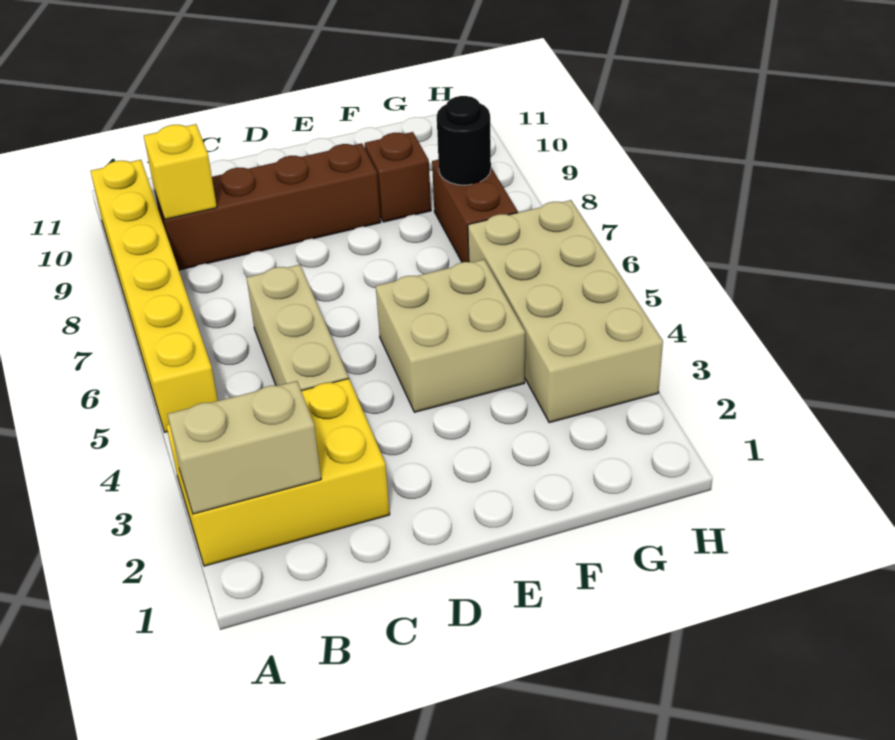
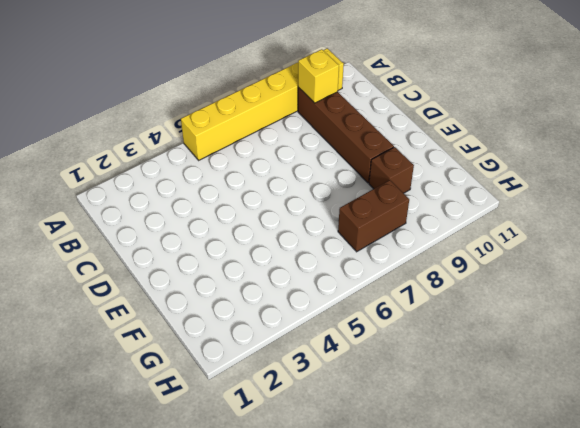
none -> yellow brick A2:C3 level 1
none -> tan brick C4:C6 level 1

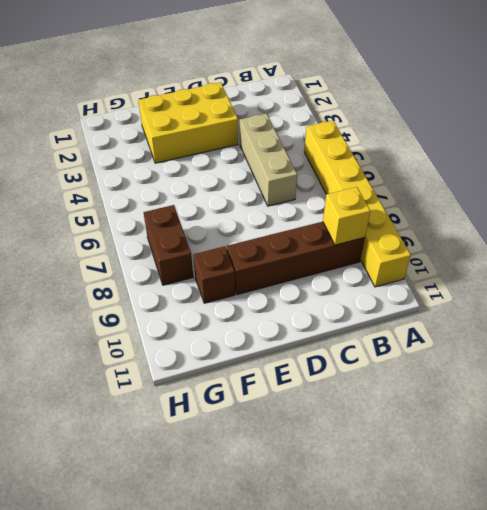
yellow brick D2:F3 level 1 -> yellow brick A2:C3 level 1
none -> tan brick E4:F5 level 1
none -> tan brick G3:H6 level 1

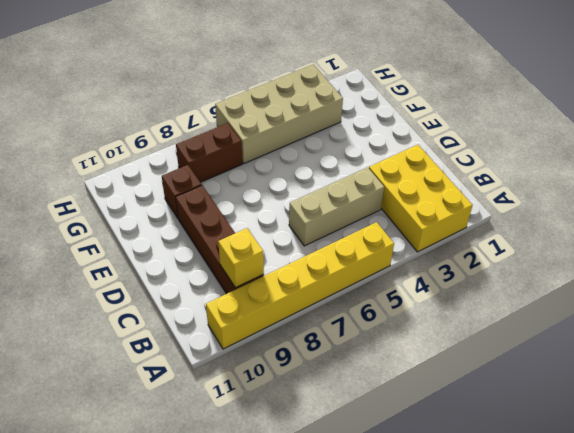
none -> tan brick E4:F5 level 1
none -> tan brick A2:B2 level 2

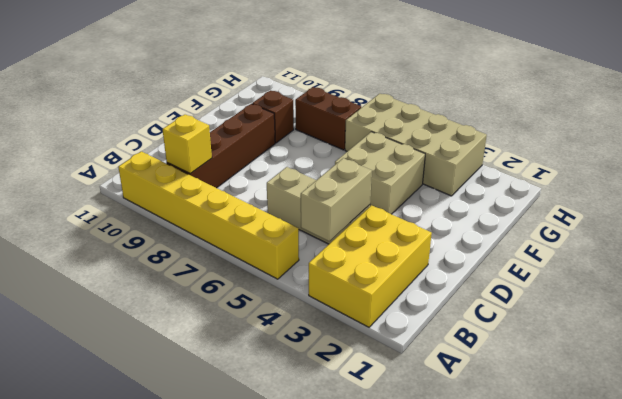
tan brick B4:C4 level 2 -> tan brick A2:B2 level 2
none -> black round brick G8 level 2

